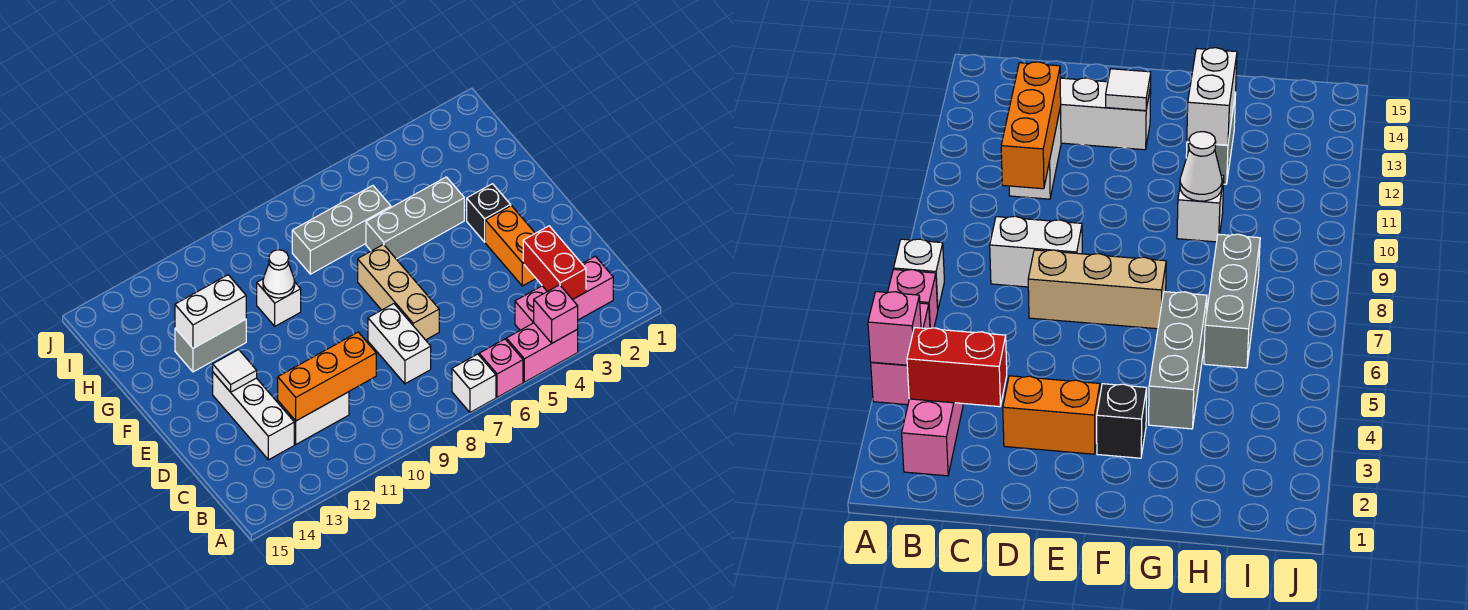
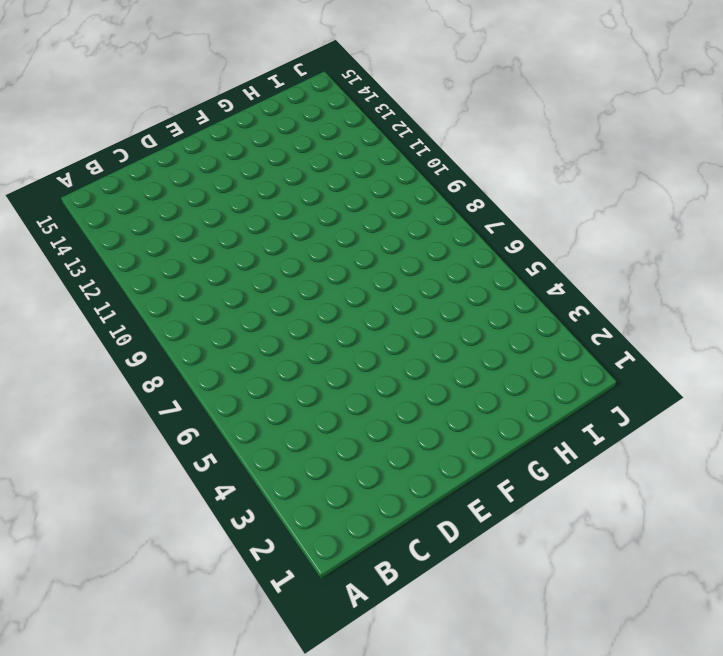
none -> pink brick A4:A5 level 1
none -> pink brick A6 level 1
none -> white brick A7 level 1

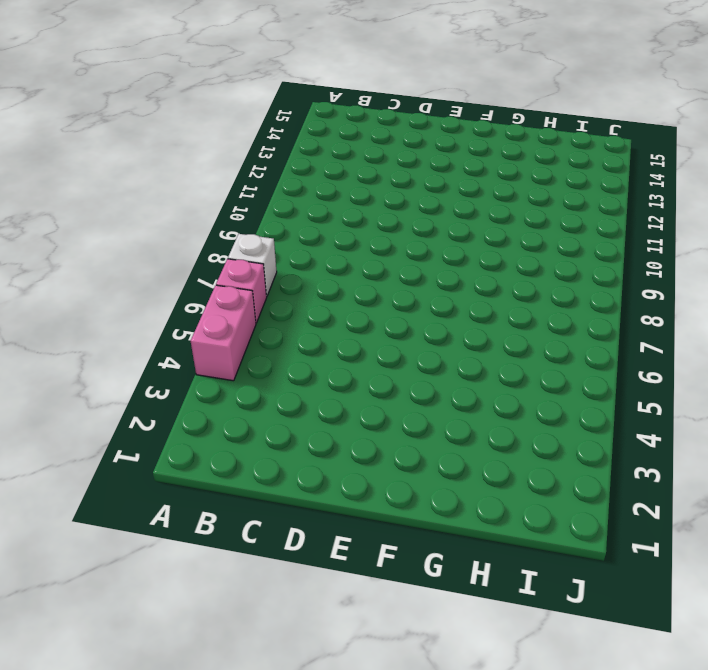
none -> pink brick B2:B4 level 1
none -> white brick C8:D8 level 1
none -> white brick C11:C12 level 1

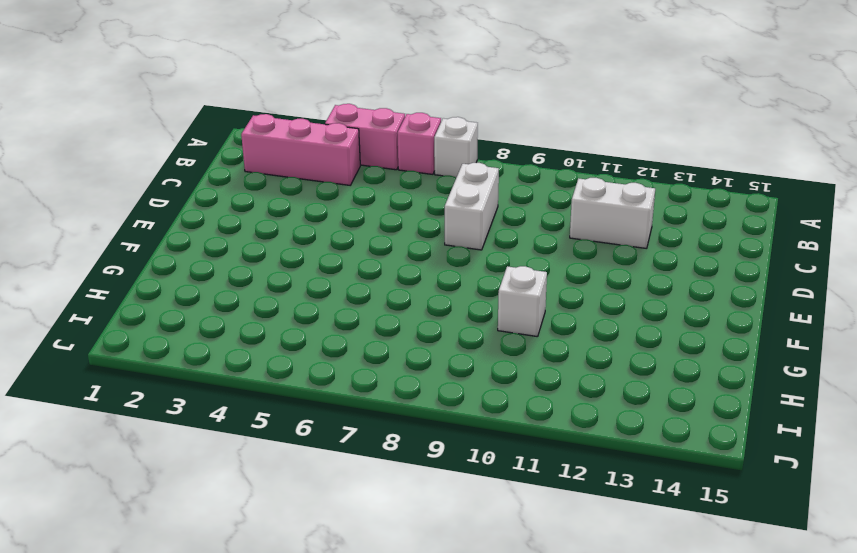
none -> white brick C13:E13 level 1
none -> orange brick D3:E3 level 1
none -> tan brick D7:F7 level 1

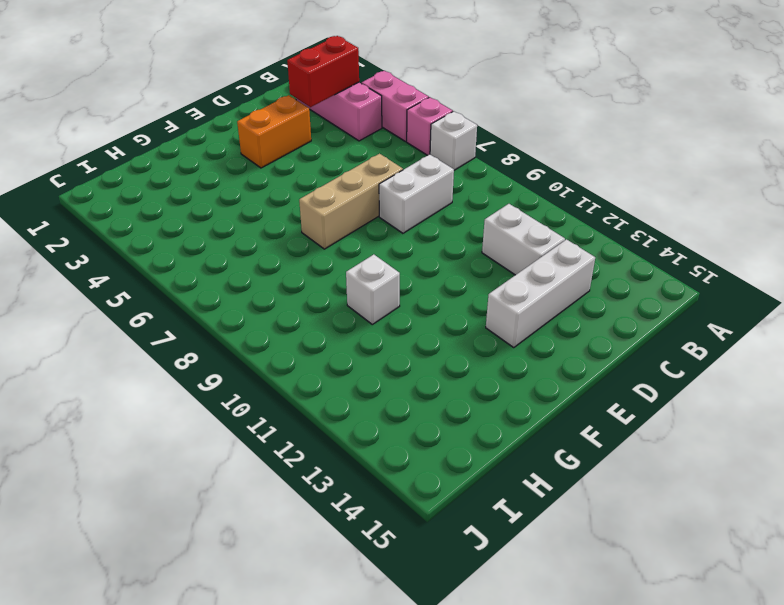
none -> black brick F3 level 1
none -> grey brick G4:G6 level 1
none -> grey brick G12:G13 level 1

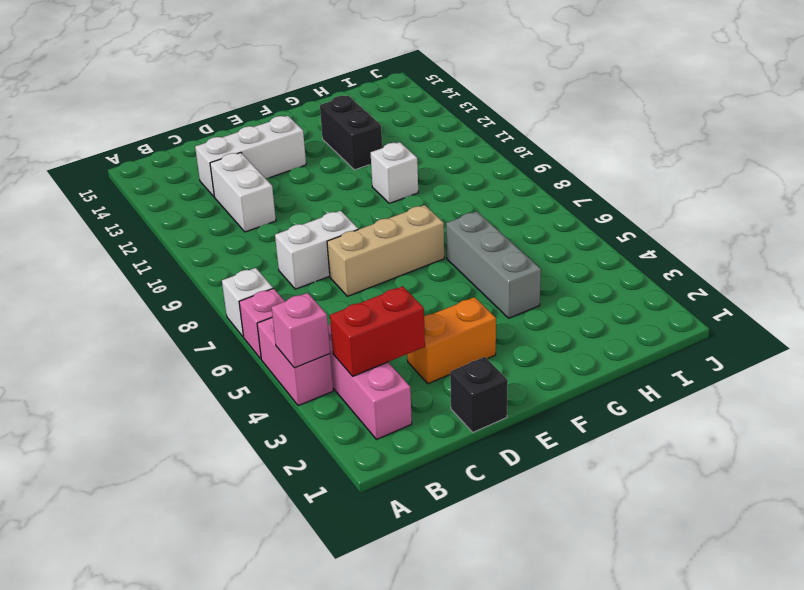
black brick D1 level 1 -> black brick F3 level 1
black brick G12:G13 level 1 -> grey brick G12:G13 level 1
none -> grey brick H6:H8 level 1
none -> orange brick C10:C12 level 2
none -> white tile E13 level 2

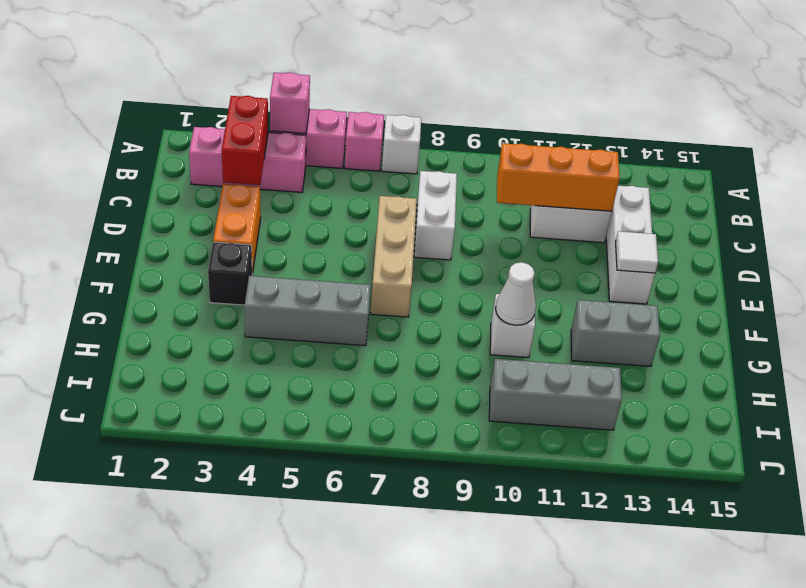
grey brick I10:I12 level 1 -> grey brick H6:H8 level 1
none -> white brick G12:G13 level 2

